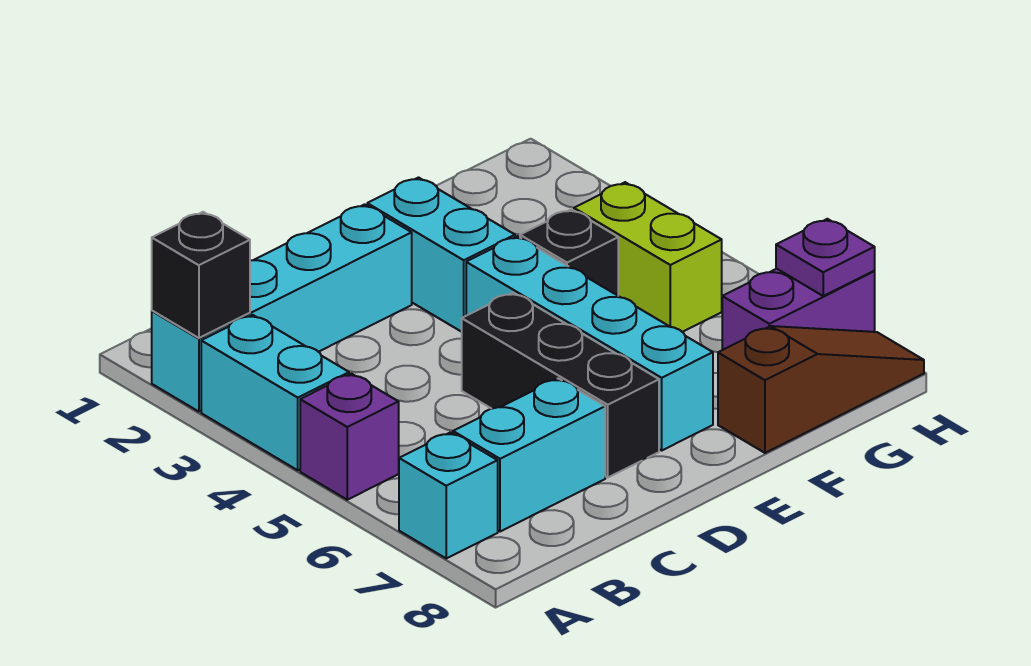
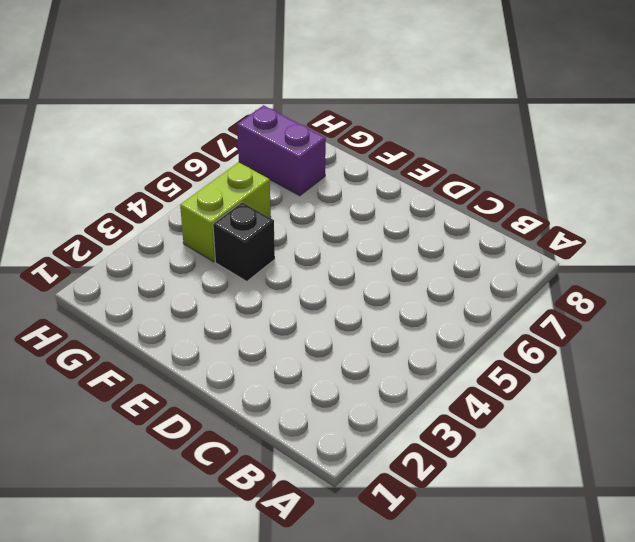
none -> cyan brick A2:D2 level 1
none -> cyan brick A3:A4 level 1
none -> purple brick A5 level 1

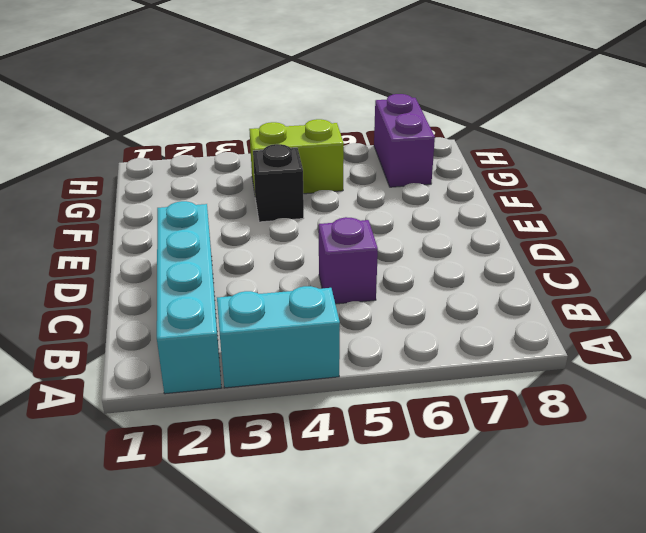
purple brick C5 level 1 -> purple brick A5 level 1
none -> cyan brick A7 level 1
none -> cyan brick B7:C7 level 1
none -> black brick D5:D7 level 1

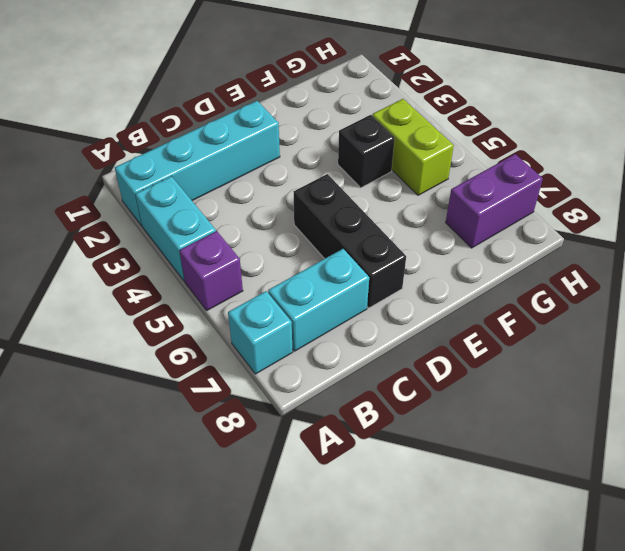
none -> cyan brick E2:E3 level 1
none -> cyan brick E4:E7 level 1
none -> brown slope F8:H8 level 1 top F

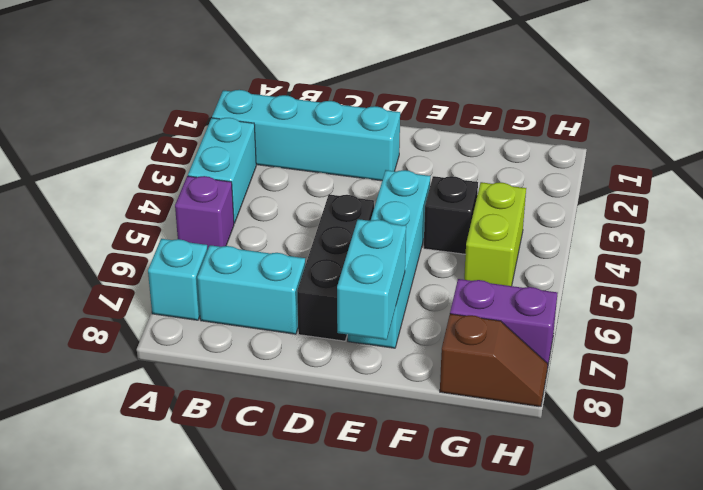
cyan brick E7:E8 level 2 -> cyan brick E2:E3 level 1
brown slope G8:H8 level 1 top G -> brown slope F8:H8 level 1 top F
none -> black brick A2 level 2
none -> purple plate H7 level 2

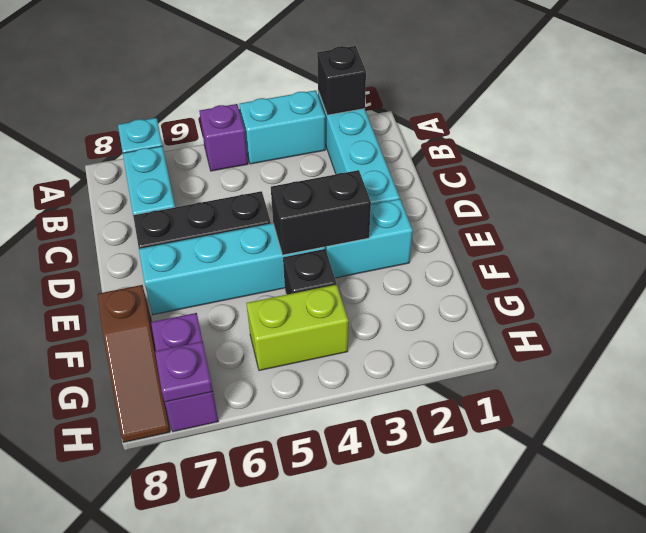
black brick E3:E4 level 2 -> none

